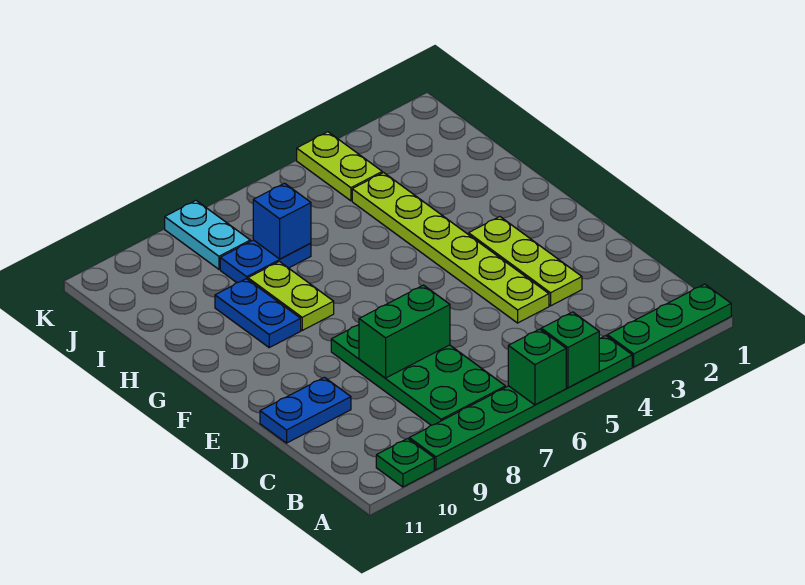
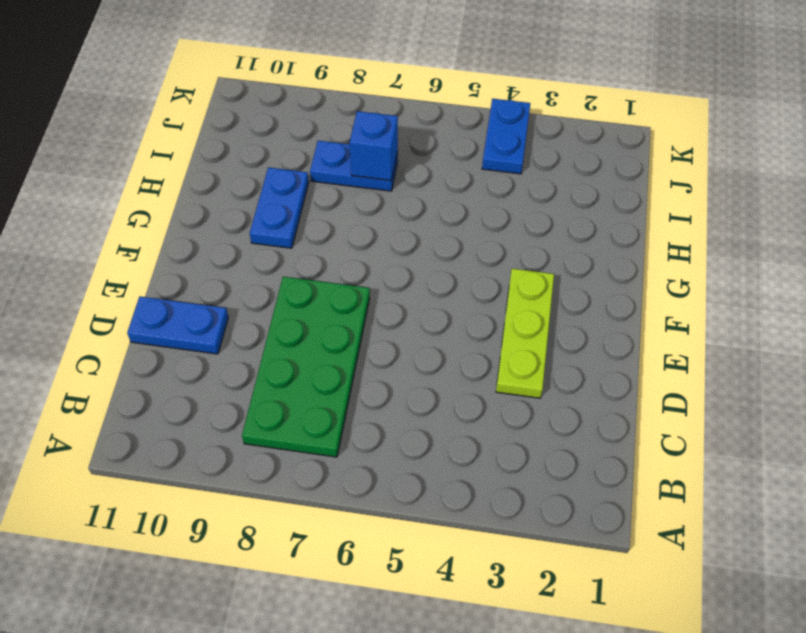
blue plate J4:K4 level 1 -> lime plate J4:K4 level 1
none -> green plate A1:A3 level 1
none -> green plate A4:A9 level 1
none -> green plate A10 level 1

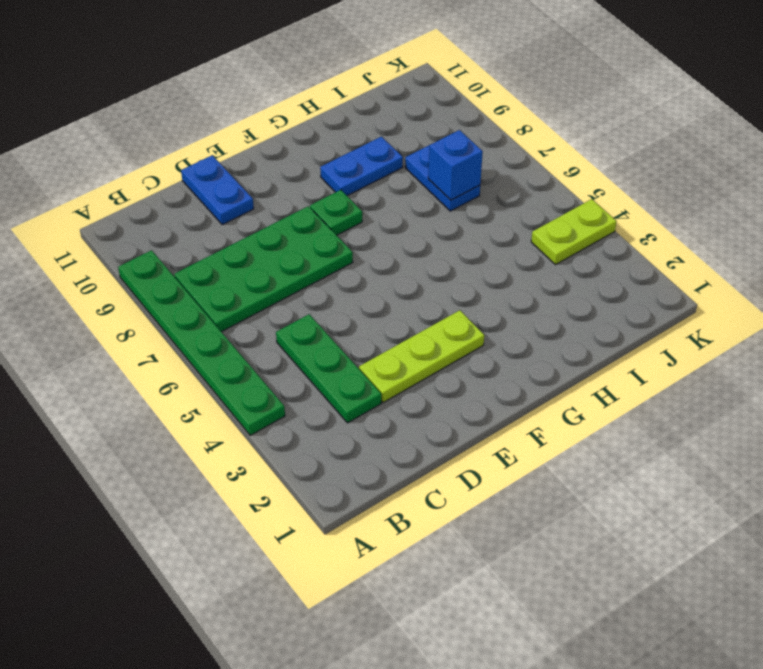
green plate C3:C5 level 1 -> green plate A1:A3 level 1
green plate F8 level 1 -> green plate A10 level 1
none -> lime plate D4:I4 level 1
none -> lime plate G8:H8 level 1
none -> cyan plate J8:K8 level 1

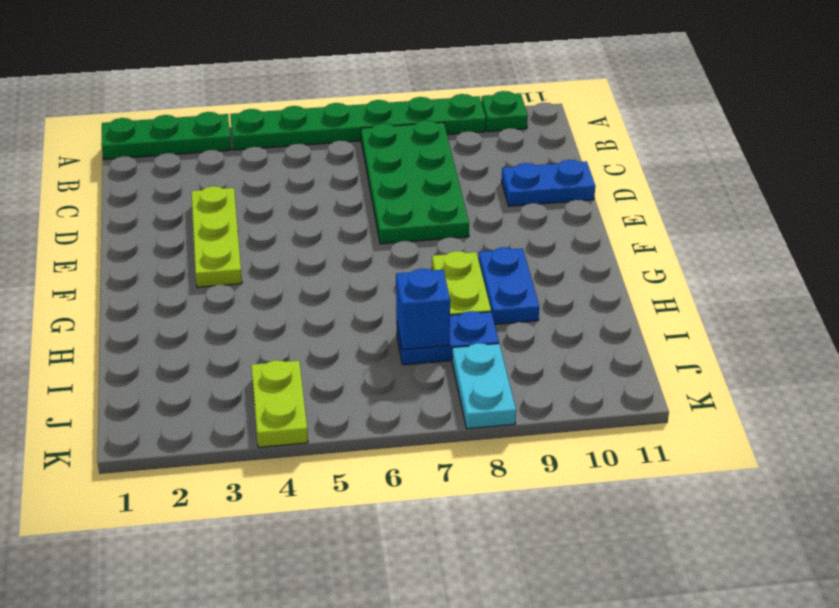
none -> lime plate D4:I4 level 1
none -> green brick A5 level 2
none -> green brick A6 level 2

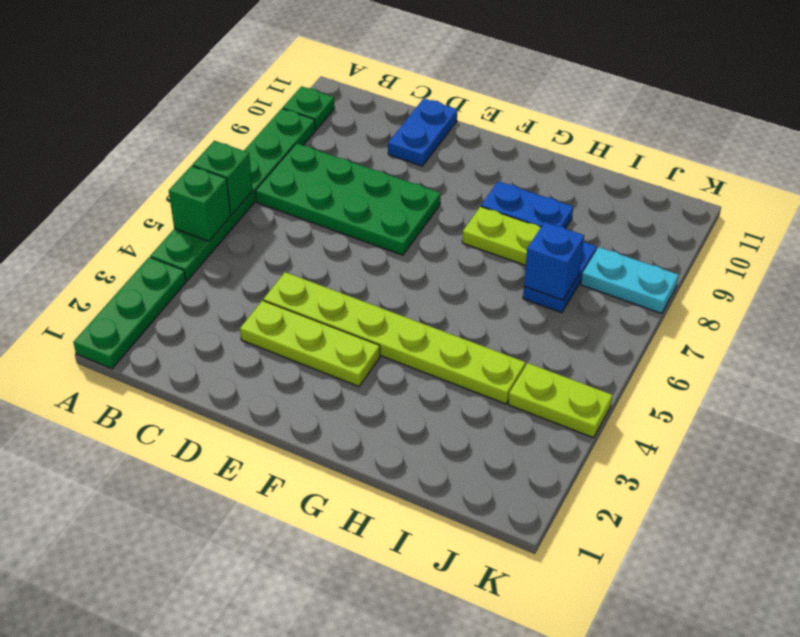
none -> green brick D7:D8 level 2

